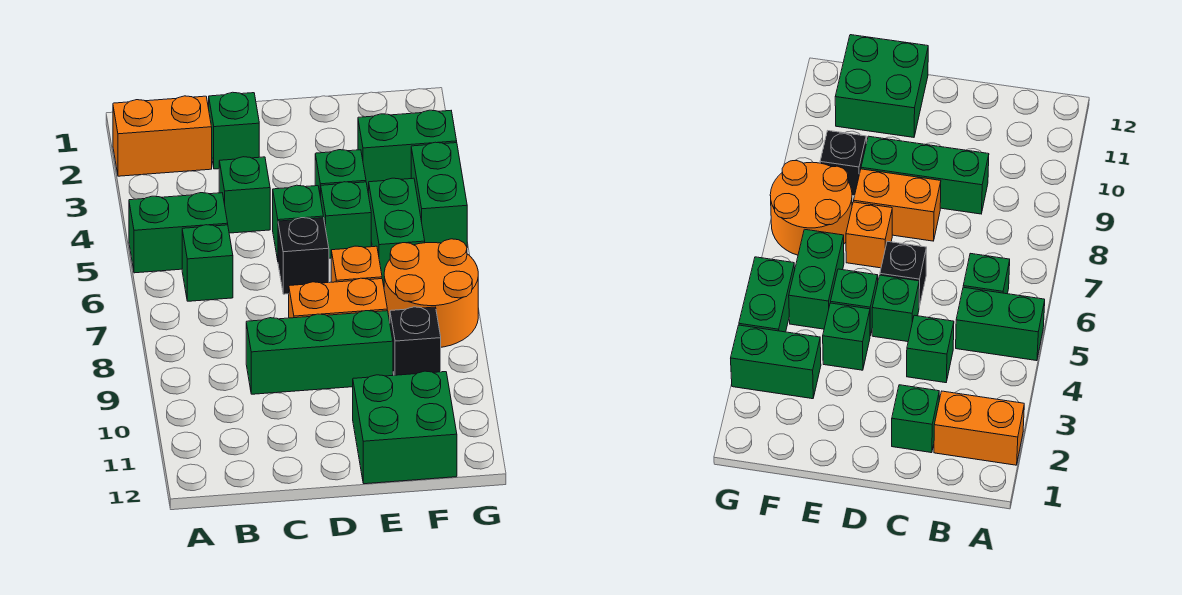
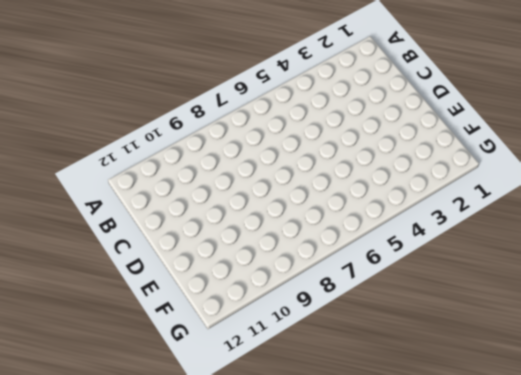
none -> orange brick A2:B2 level 1
none -> green brick A5:B5 level 1
none -> green brick B6 level 1

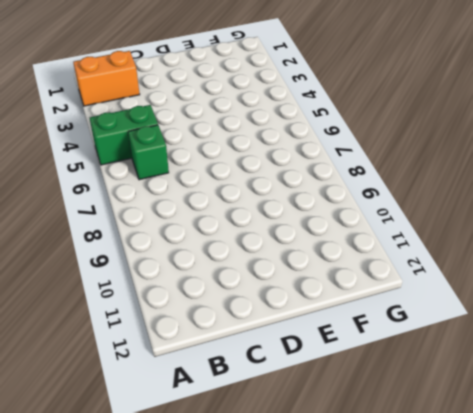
none -> green brick C2 level 1
none -> green brick C4 level 1
none -> green brick C9:E9 level 1

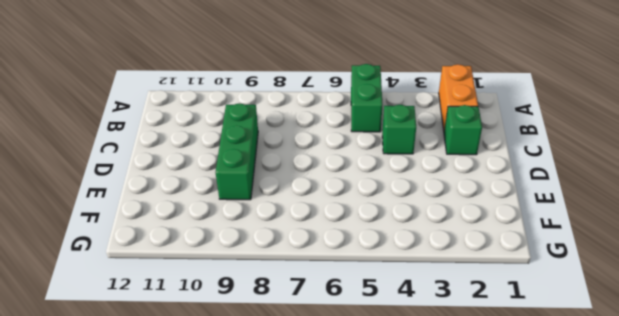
none -> green brick B6 level 1
none -> green brick D5 level 1
none -> black brick D6 level 1

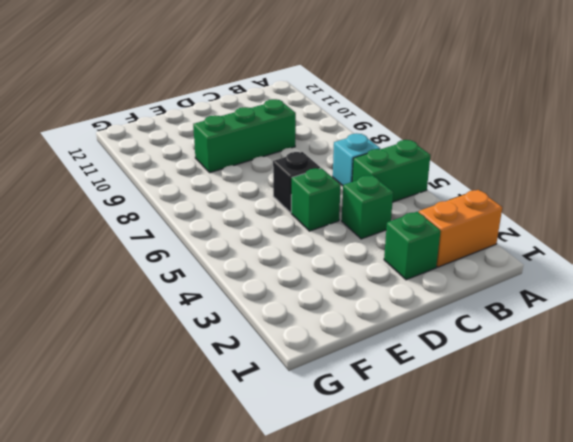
cyan brick B6 level 1 -> green brick B6 level 1
none -> orange brick D8:E8 level 1
none -> green brick E4 level 1
none -> green brick E5 level 1

